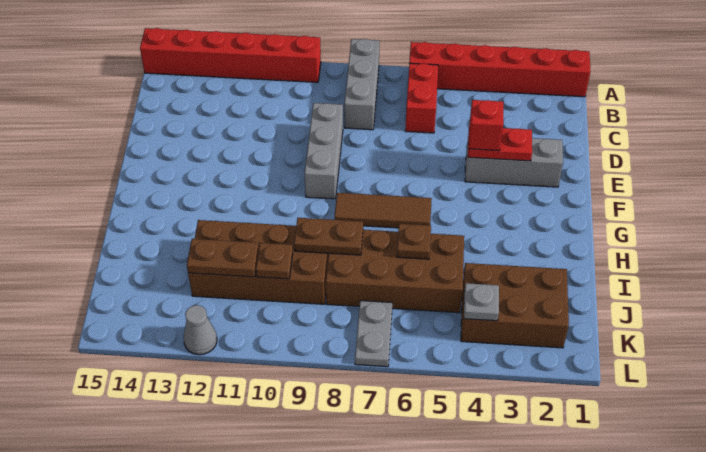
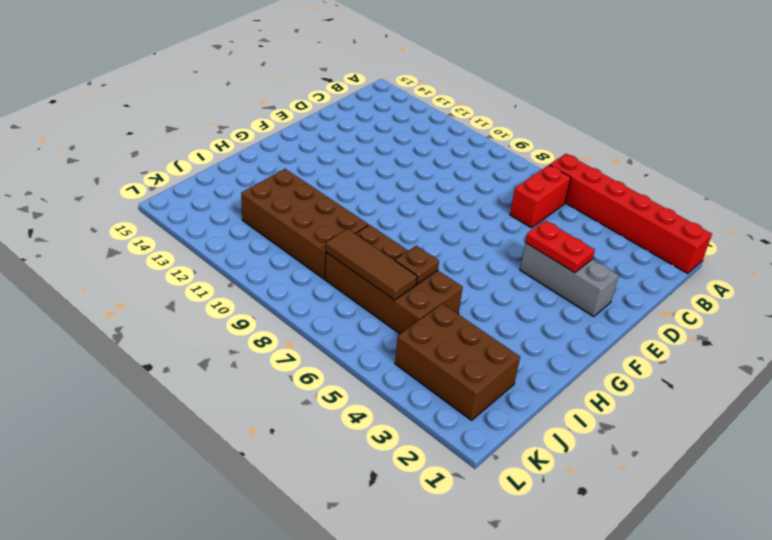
brown tile J6:J8 level 2 -> brown tile G6:G8 level 1
none -> grey brick A8:C8 level 1
none -> red brick A10:A15 level 1
none -> grey brick D9:F9 level 1

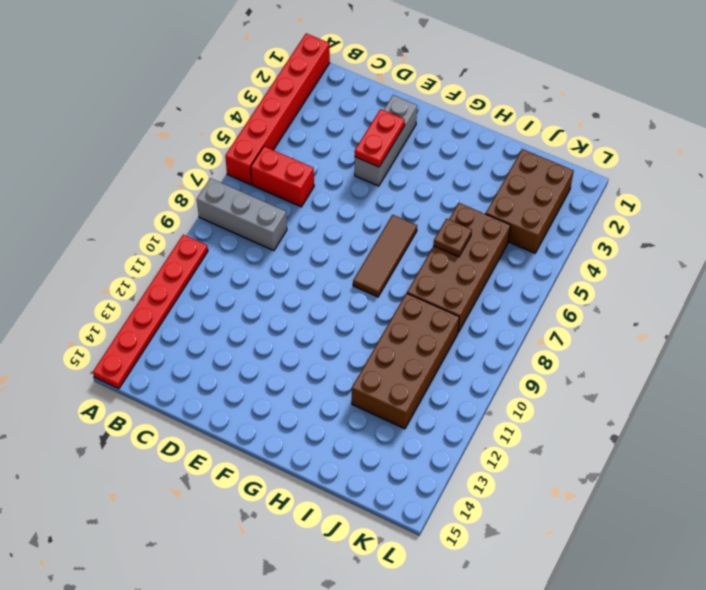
red plate A10:A15 level 1 -> red brick A10:A15 level 1
none -> grey brick D9:F9 level 1
none -> grey plate K7:L7 level 1
none -> grey cone L12 level 1

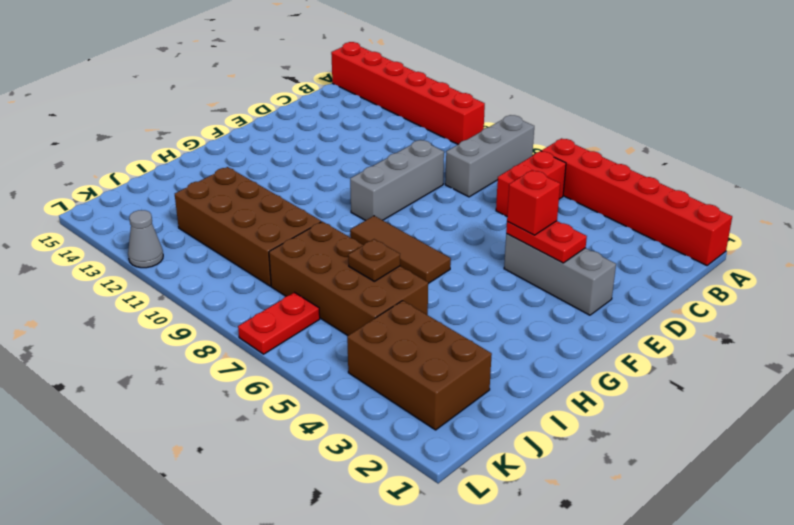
red plate K7:L7 level 1 -> grey plate K7:L7 level 1
none -> brown plate I8:I9 level 2
none -> brown plate J10 level 2
none -> brown plate J11:J12 level 2

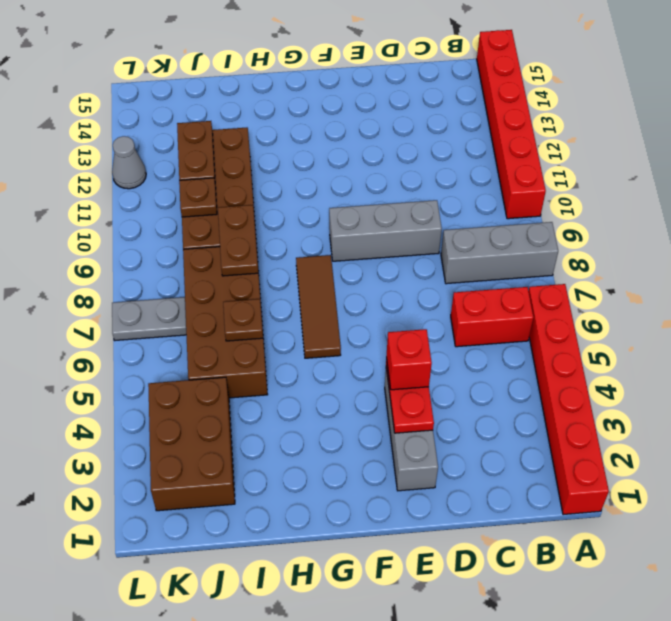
none -> grey plate K4 level 2

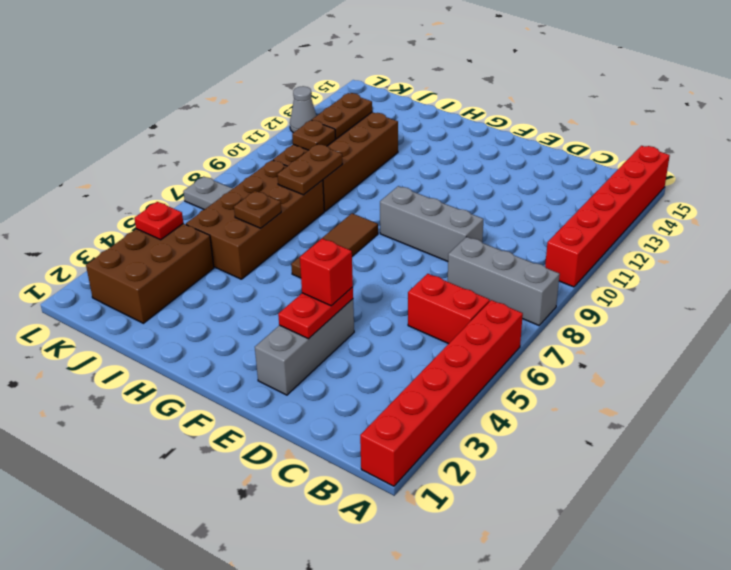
red plate K4 level 2 -> grey plate K4 level 2

